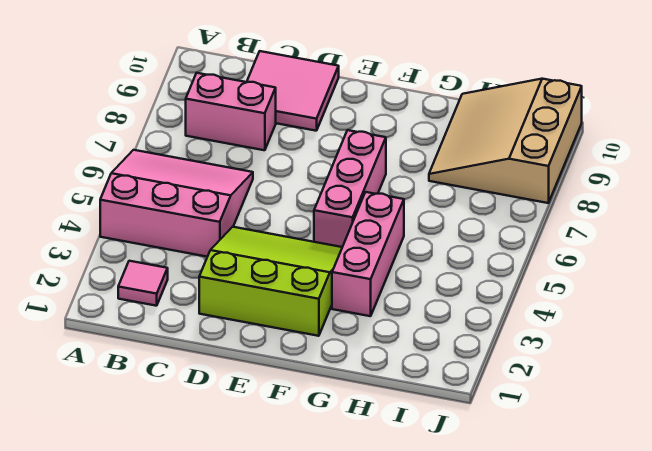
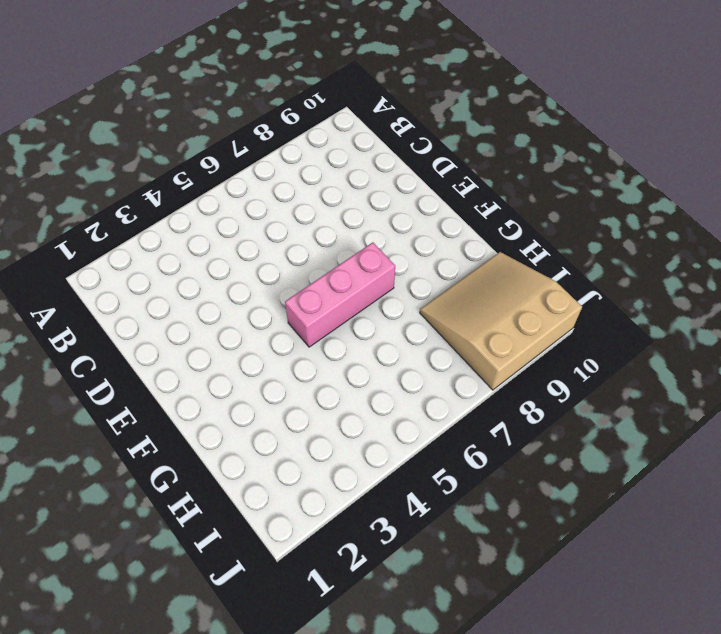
none -> pink slope A4:C6 level 1 top 4
none -> pink tile B2 level 1

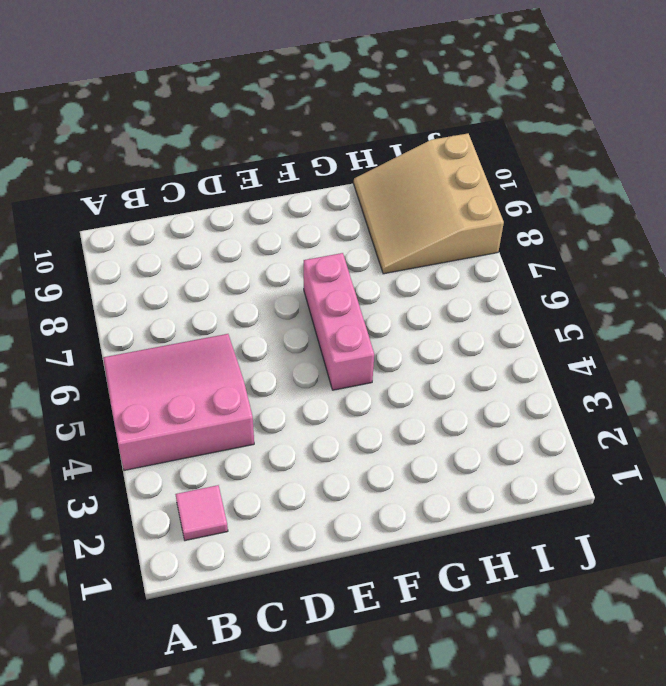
none -> pink brick B8:C8 level 1
none -> pink tile C9:D10 level 1

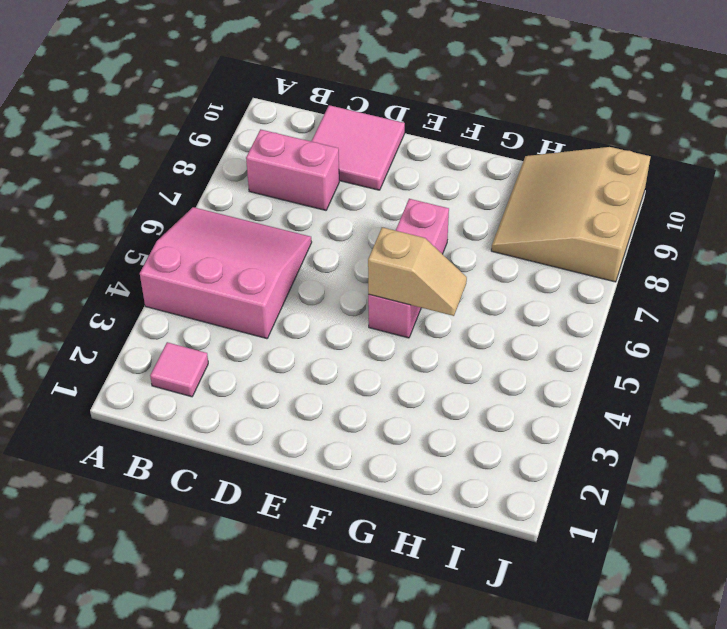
tan slope F5:G5 level 2 top F -> none
none -> lime slope D2:F4 level 1 top 2
none -> pink brick G3:G5 level 1

